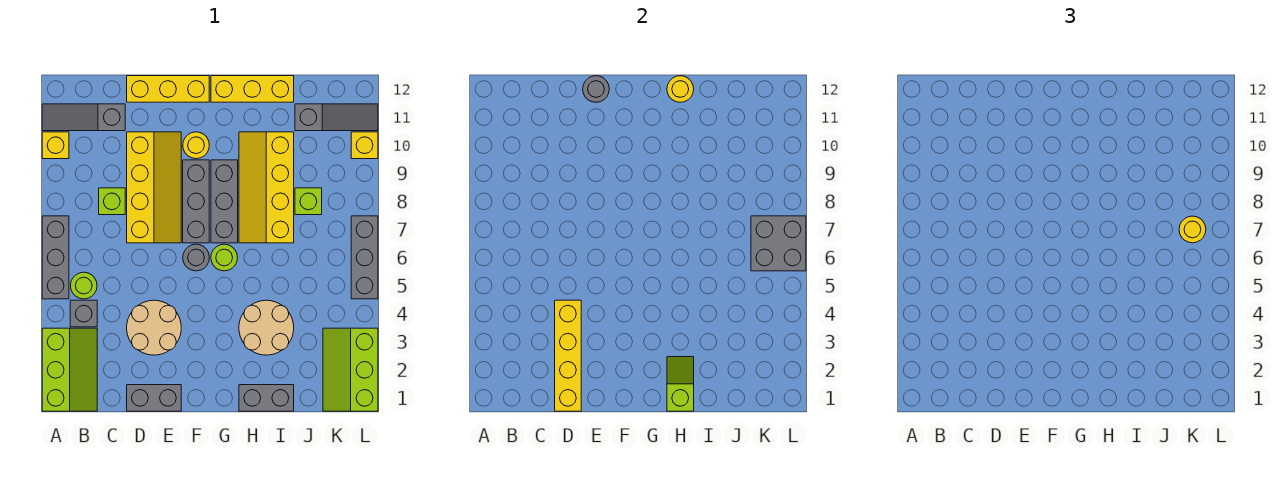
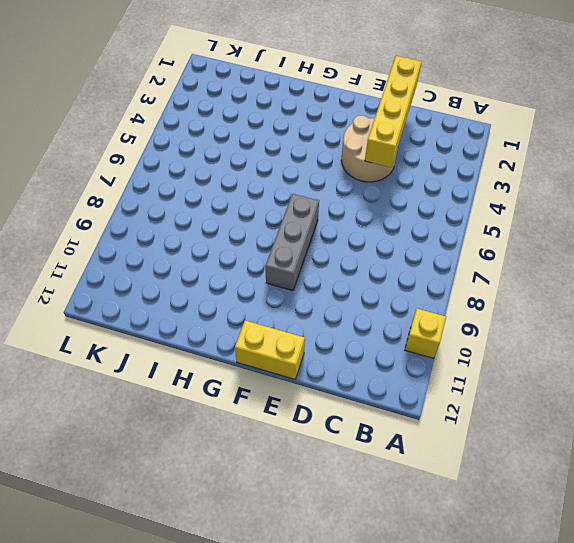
yellow brick E12:F12 level 1 -> yellow brick D12:F12 level 1
none -> lime slope A1:B3 level 1 top A
none -> grey brick A5:A7 level 1
none -> grey slope A11:C11 level 1 top C
none -> grey brick B4 level 1

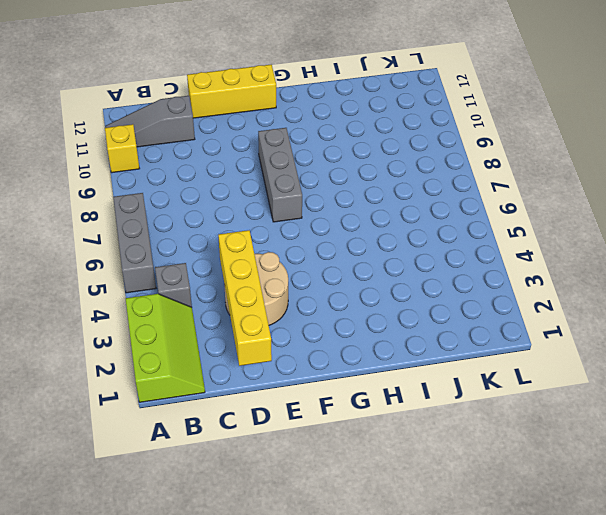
none -> lime round brick B5 level 1
none -> lime brick C8 level 1
none -> grey brick D1:E1 level 1
none -> yellow slope D7:E10 level 1 top D

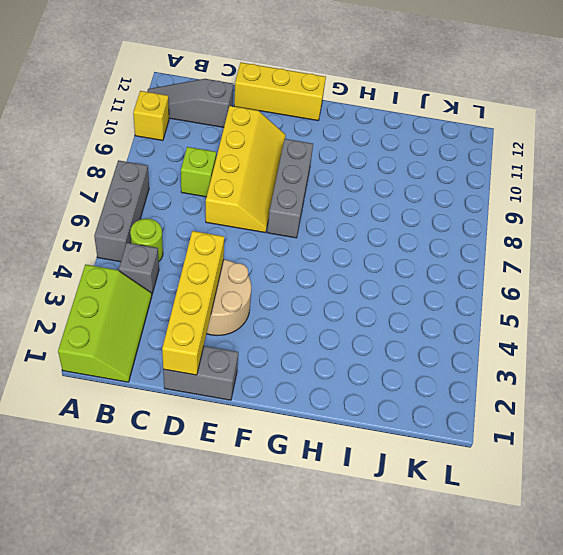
none -> grey round brick F6 level 1
none -> yellow round brick F10 level 1
none -> lime round brick G6 level 1
none -> grey brick G7:G9 level 1

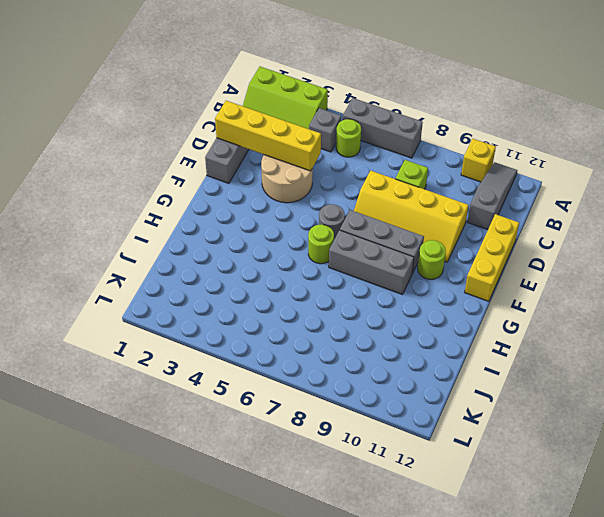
lime round brick F10 level 1 -> yellow round brick F10 level 1
none -> yellow brick G12:I12 level 1
none -> grey brick H1:I1 level 1
none -> tan round brick H3:I4 level 1
none -> yellow slope H7:I10 level 1 top I

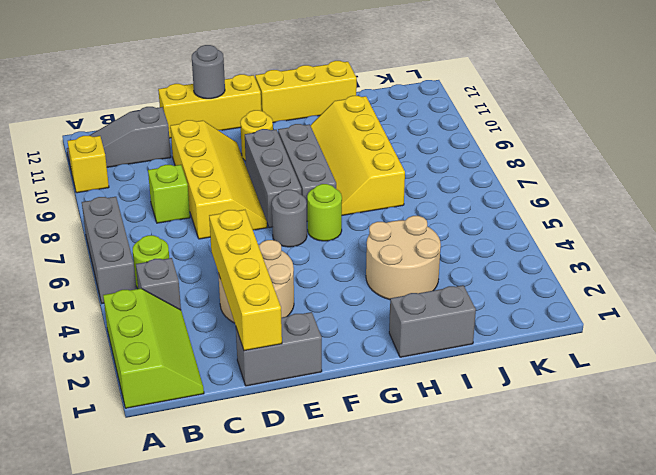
none -> lime brick J8 level 1
none -> grey slope J11:L11 level 1 top J
none -> lime slope K1:L3 level 1 top L
none -> grey brick L5:L7 level 1

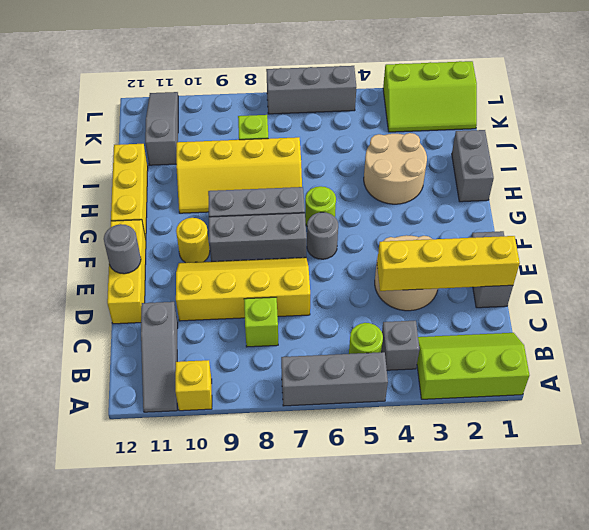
none -> yellow brick L10 level 1
none -> lime slope H1:H2 level 2 top 1
none -> yellow round brick H12 level 2
none -> grey brick K6:L7 level 2

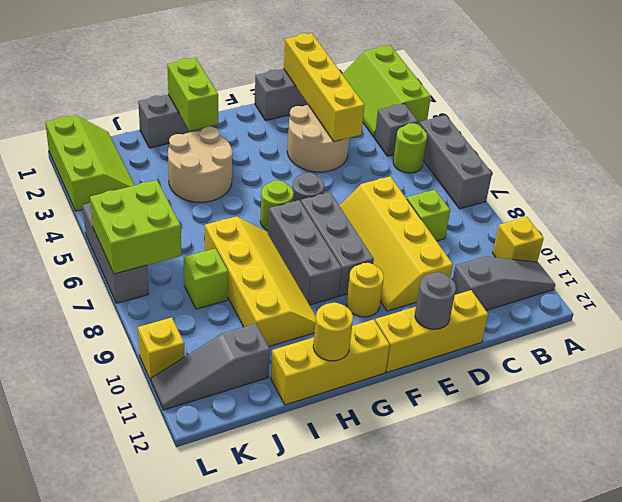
lime brick H1:H2 level 2 -> lime slope H1:H2 level 2 top 1
lime brick K6:L7 level 2 -> grey brick K6:L7 level 2
none -> yellow round brick K7 level 3

